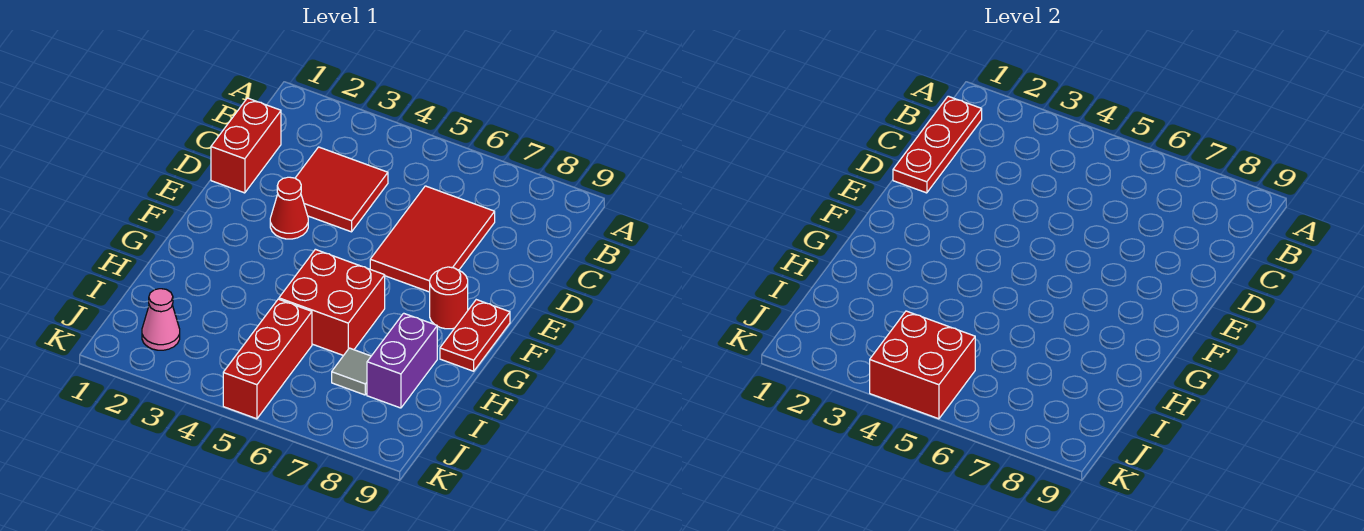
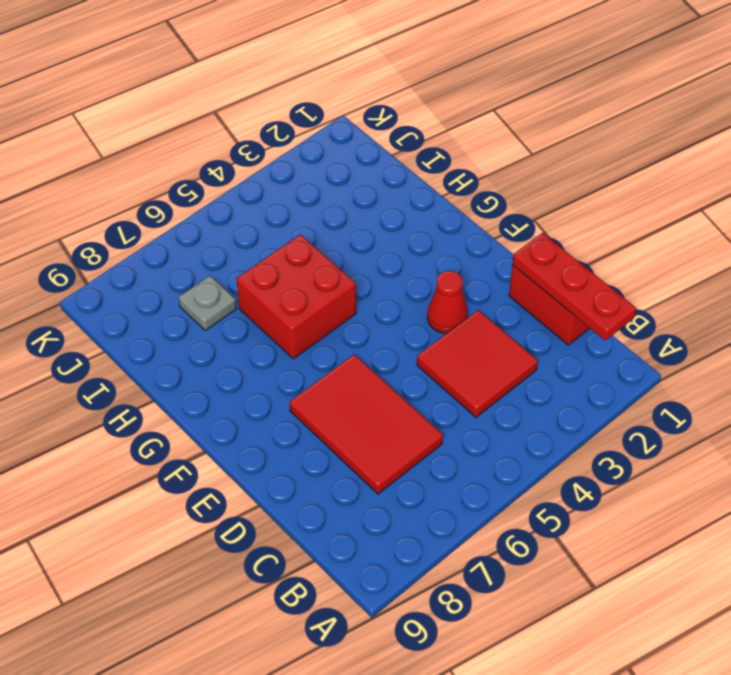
grey plate I7 level 1 -> grey tile I7 level 1
none -> red round brick F8 level 1
none -> red plate F9:G9 level 1
none -> purple brick H8:I8 level 1

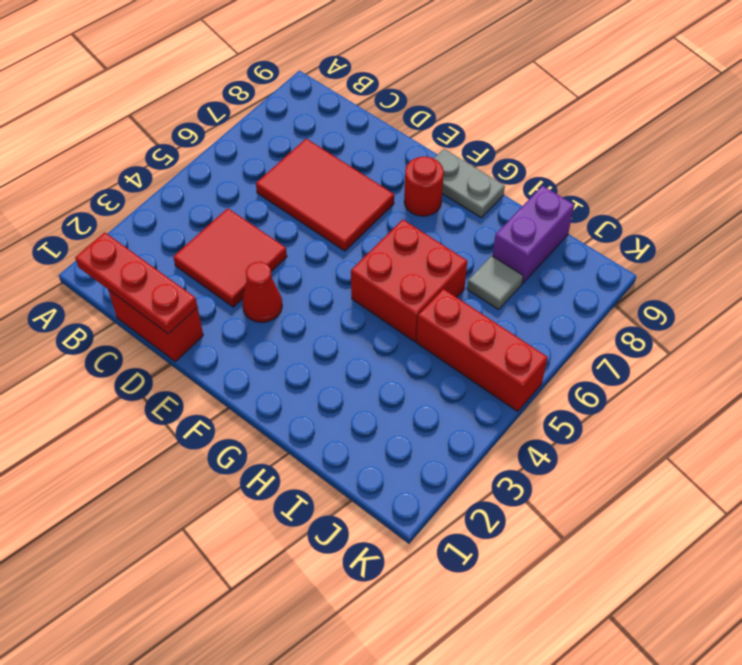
grey plate F9:G9 level 1 -> red plate F9:G9 level 1
purple brick I8:I9 level 1 -> purple brick H8:I8 level 1
none -> pink cone J2 level 1
none -> red brick J4:K5 level 2

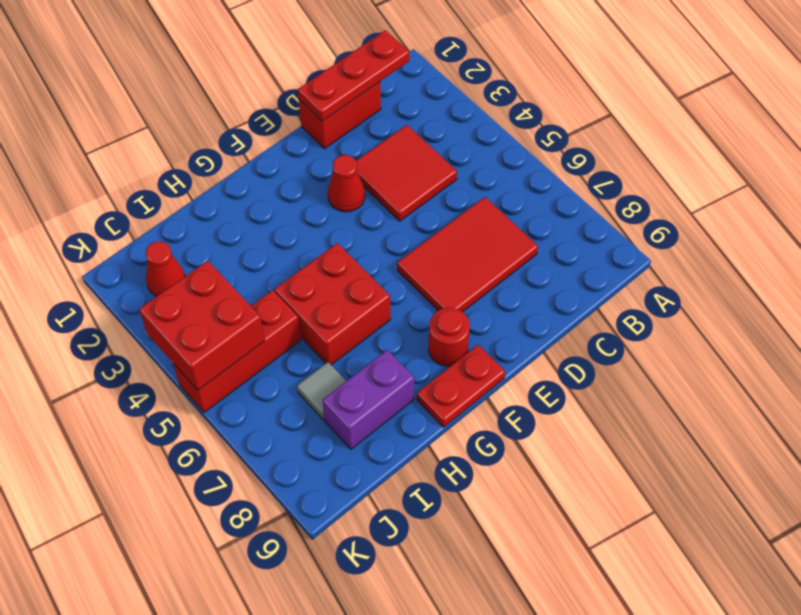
red cone J2 level 1 -> pink cone J2 level 1

